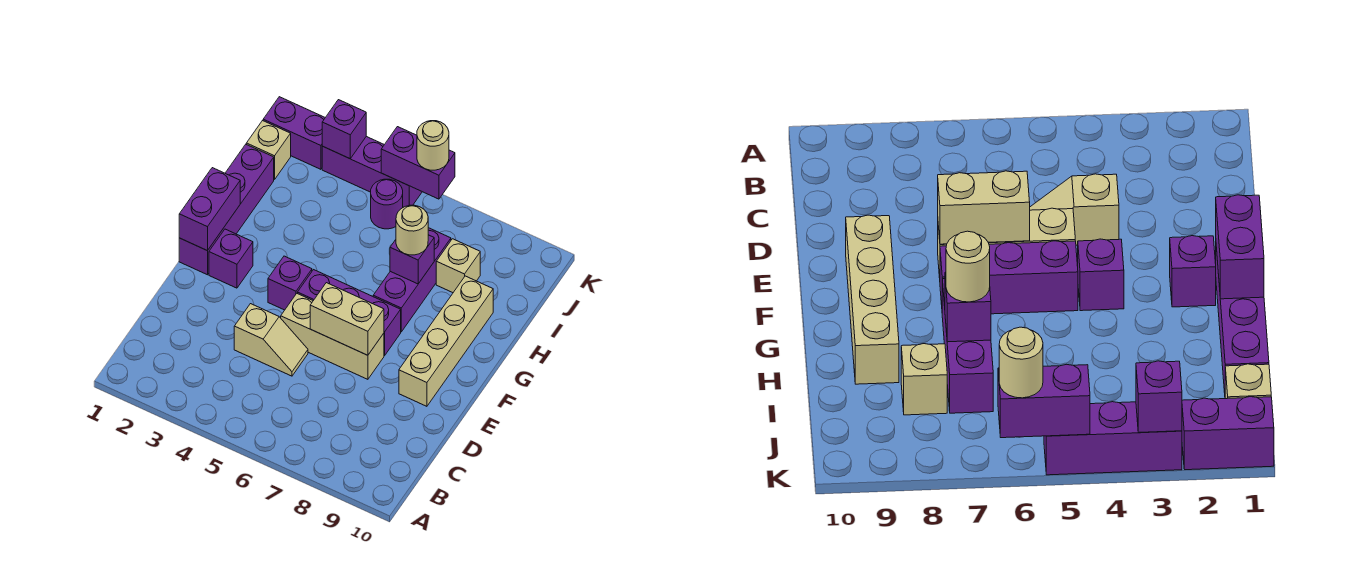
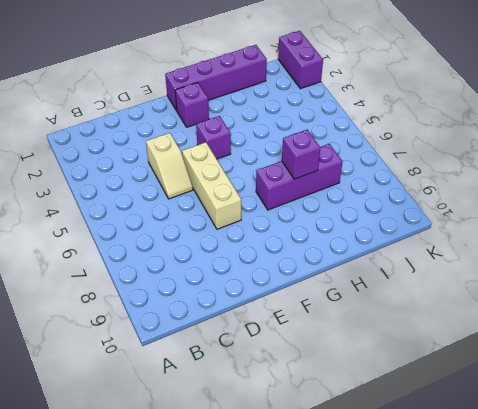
none -> tan brick E9:H9 level 1
none -> purple brick F5:F7 level 1
none -> tan brick I8 level 1

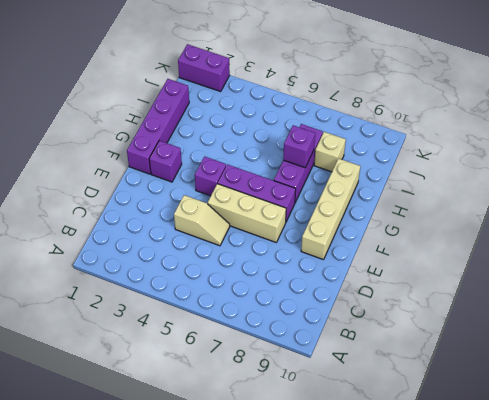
none -> tan brick J1 level 1
none -> purple round brick J5 level 1
none -> purple brick K3:K5 level 1

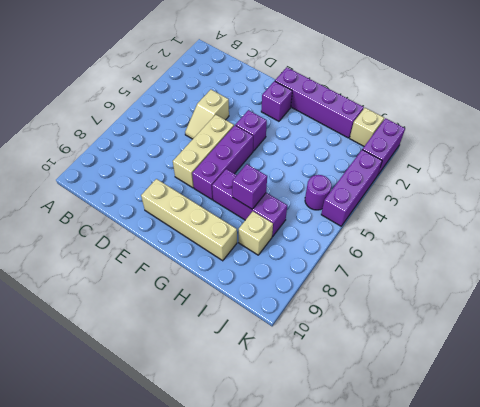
none -> tan brick E6:E7 level 2
none -> purple brick F1:G1 level 2
none -> purple brick K3 level 2

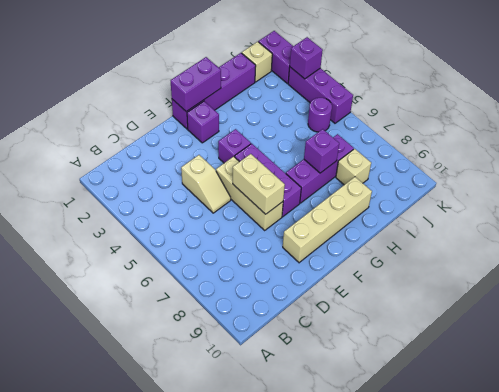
none -> purple brick K5:K6 level 2
none -> tan round brick H7 level 3
none -> tan round brick K6 level 3

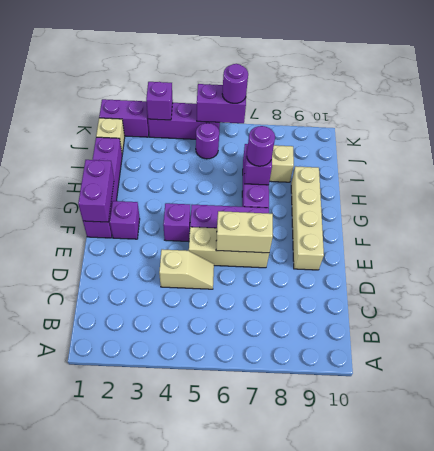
purple round brick H7 level 3 -> tan round brick H7 level 3
purple round brick K6 level 3 -> tan round brick K6 level 3

